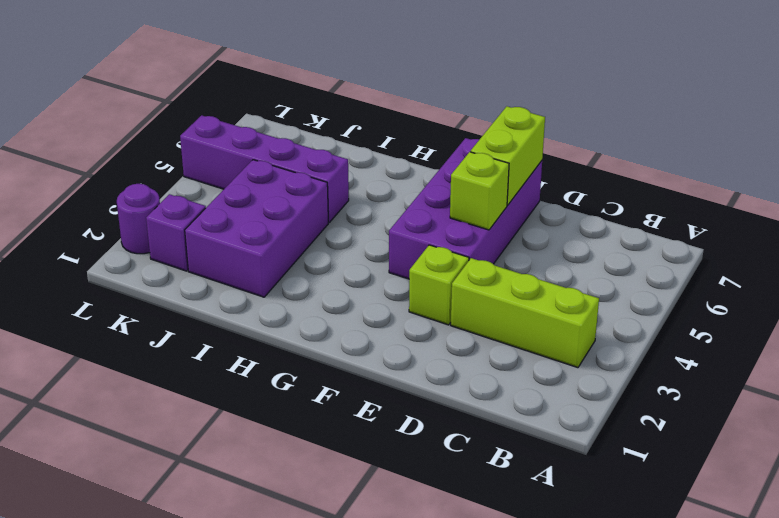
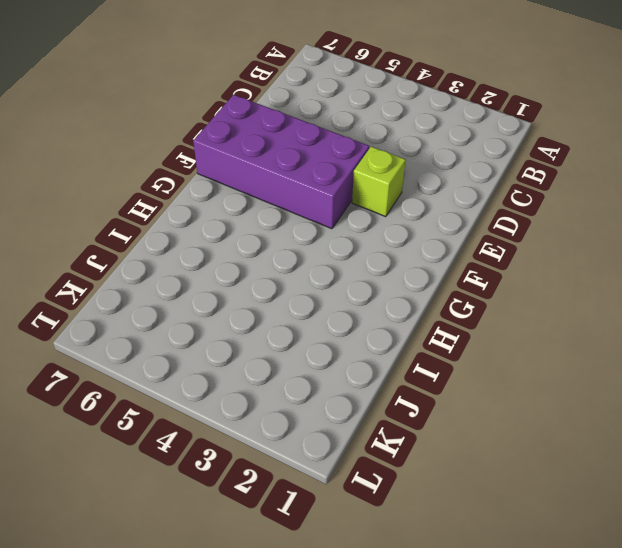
none -> lime brick B3:D3 level 1
none -> purple brick I2:J4 level 1

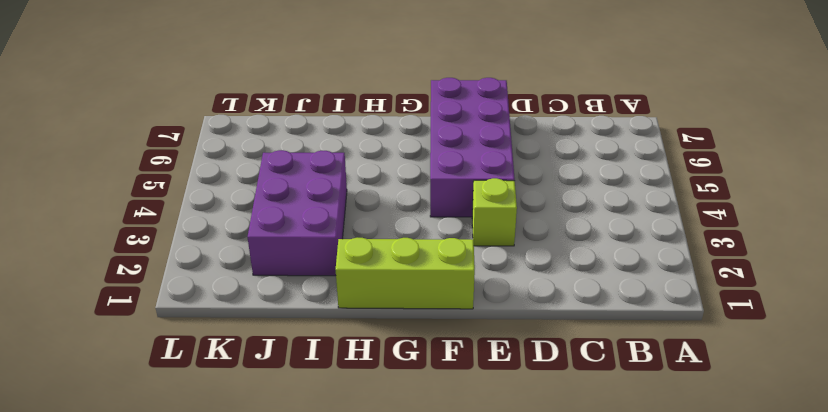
lime brick F1:H1 level 1 -> lime brick B3:D3 level 1
none -> purple brick I5:L5 level 1
none -> purple brick K2 level 1

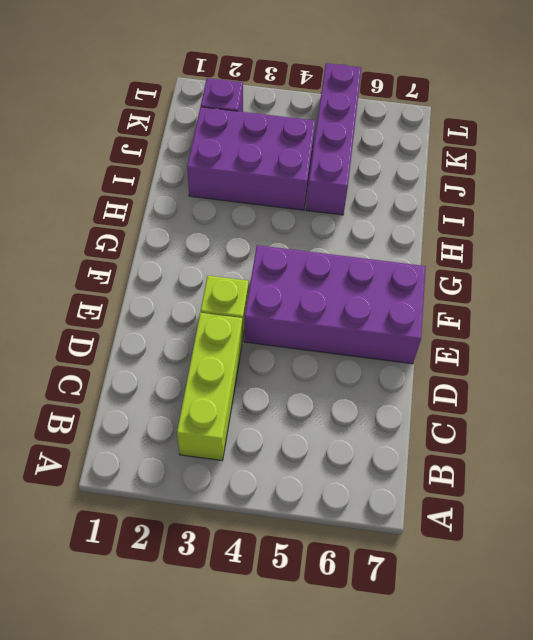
none -> purple round brick L2 level 1
none -> lime brick E5 level 2

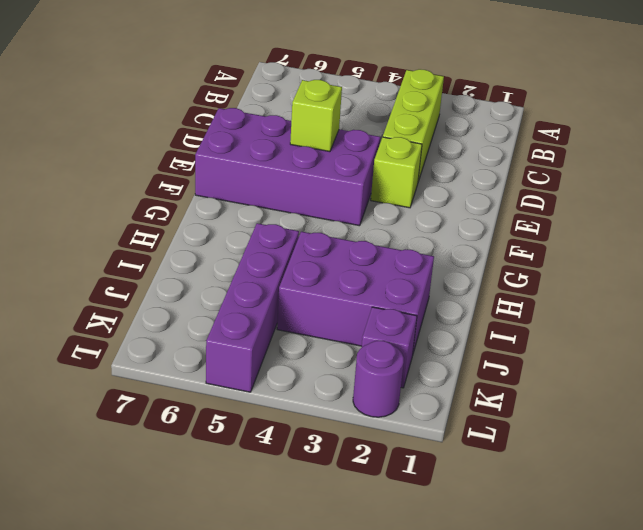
none -> lime brick E6:E7 level 2

